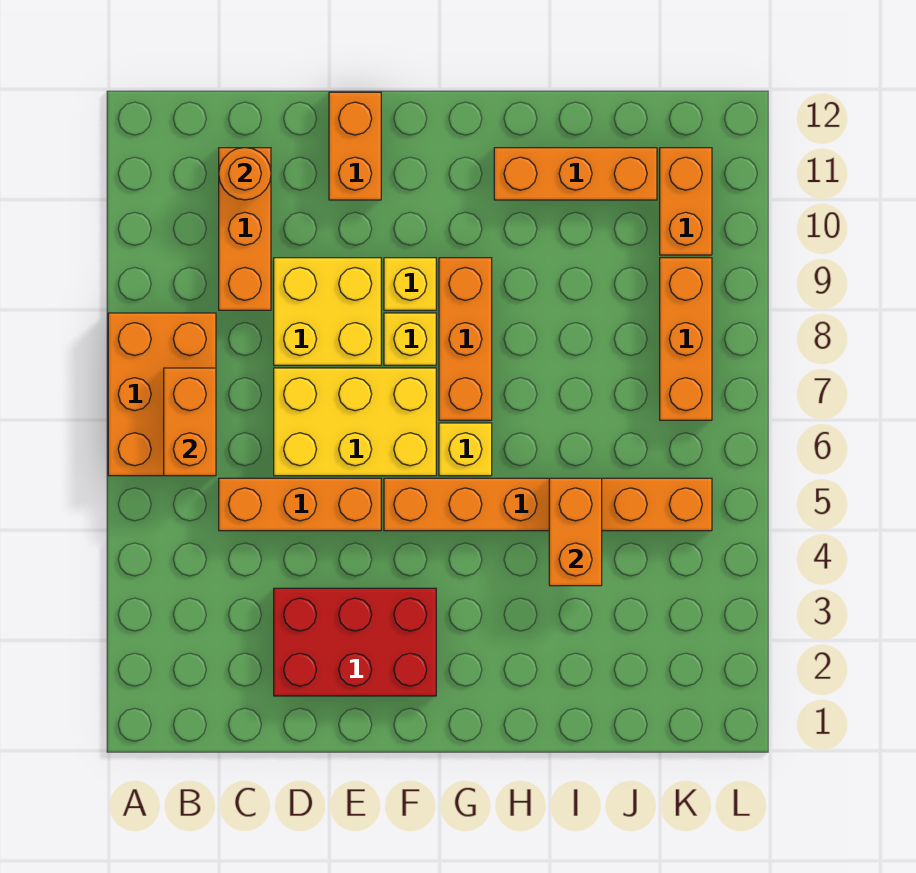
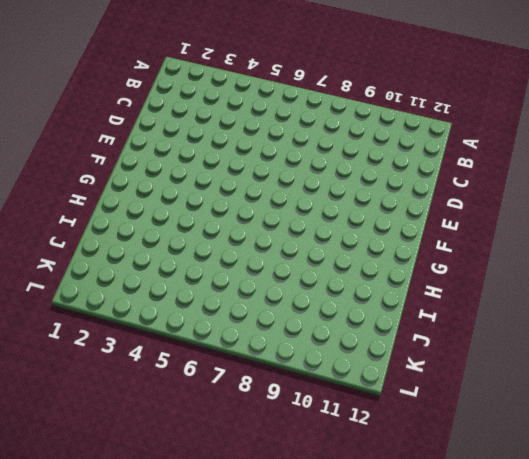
none -> orange brick A6:B8 level 1
none -> orange brick C5:E5 level 1
none -> orange brick C9:C11 level 1

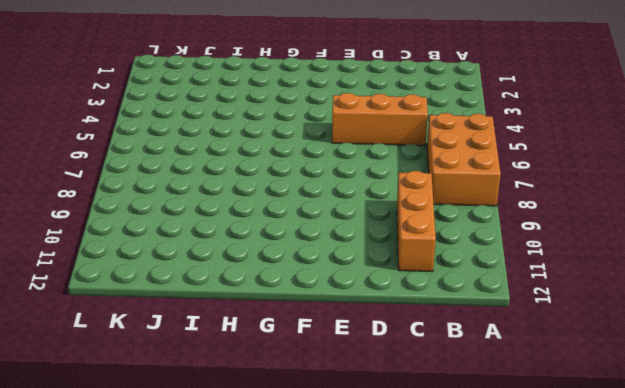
none -> red brick D2:F3 level 1
none -> yellow brick D6:F7 level 1
none -> yellow brick D8:E9 level 1

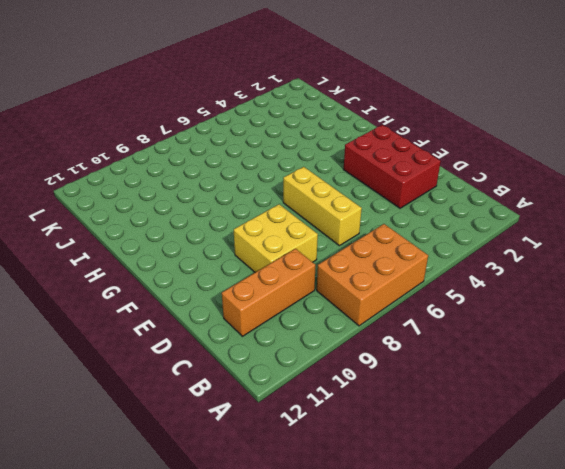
yellow brick D6:F6 level 1 -> yellow brick D6:F7 level 1
none -> orange brick C5:E5 level 1
none -> orange brick E11:E12 level 1
none -> orange brick F5:K5 level 1

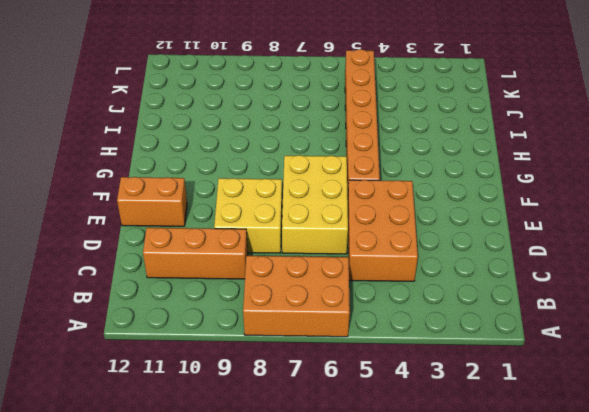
orange brick C4:E5 level 1 -> orange brick C5:E5 level 1
none -> red brick D2:F3 level 1
none -> yellow brick F8 level 1
none -> yellow brick F9 level 1

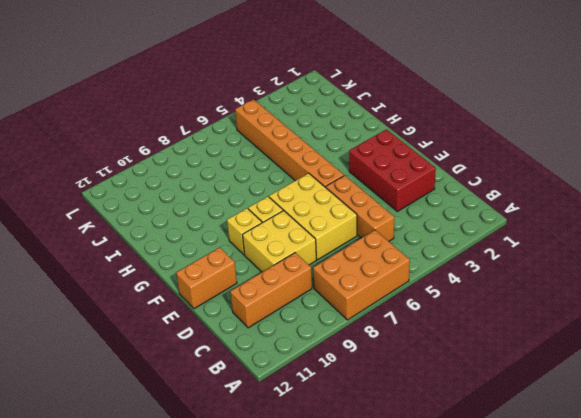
none -> yellow brick G6 level 1
none -> orange brick G7:G9 level 1
none -> orange brick H11:J11 level 1

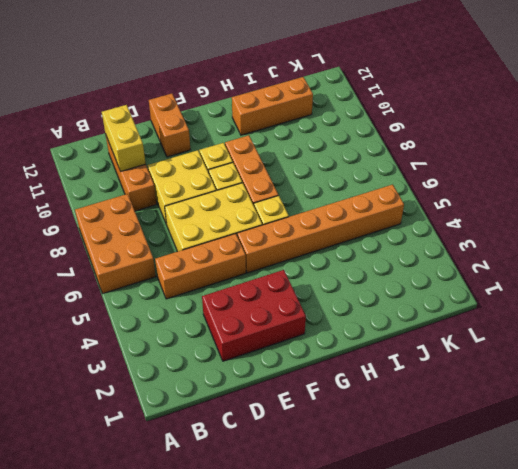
yellow brick C10:C11 level 2 -> orange round brick C11 level 2
none -> orange brick K7:K9 level 1
none -> orange brick K10:K11 level 1
none -> orange brick B6:B7 level 2

